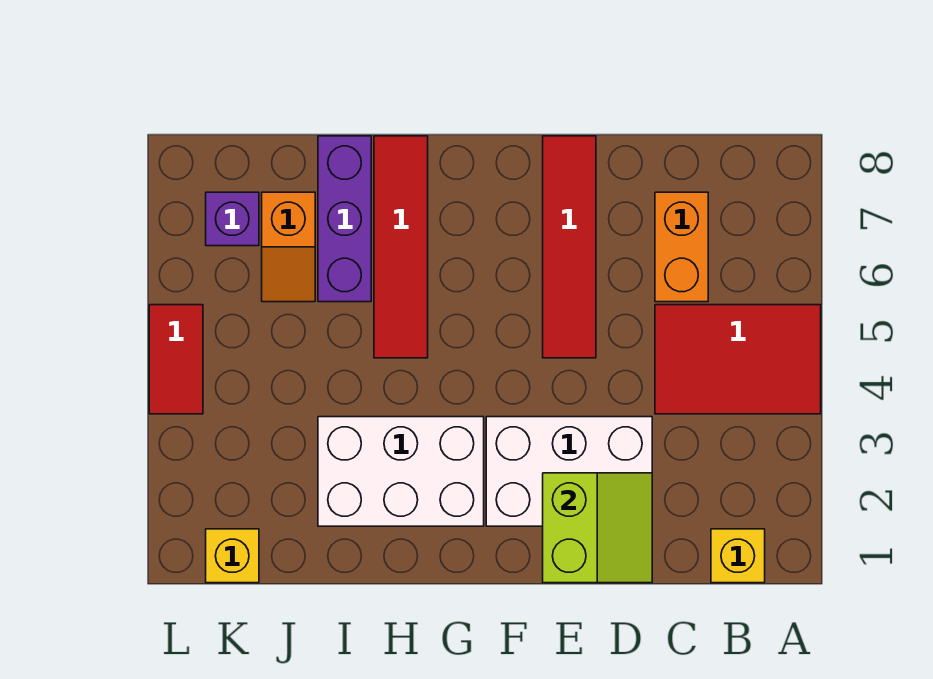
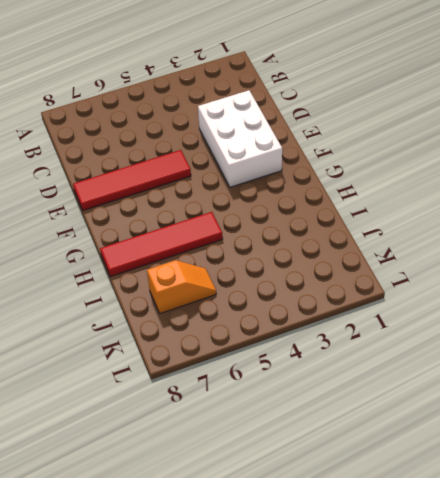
none -> red tile A4:C5 level 1
none -> yellow brick B1 level 1
none -> orange brick C6:C7 level 1

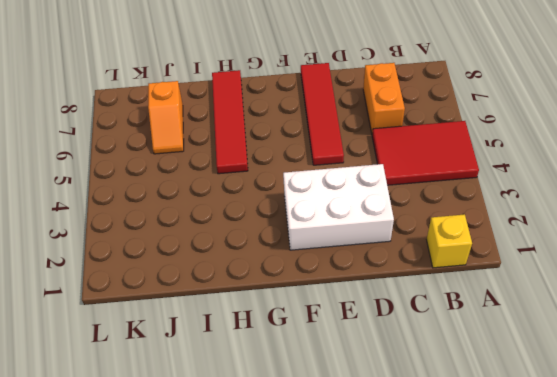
none -> white brick G2:I3 level 1
none -> purple brick I6:I8 level 1
none -> yellow brick K1 level 1

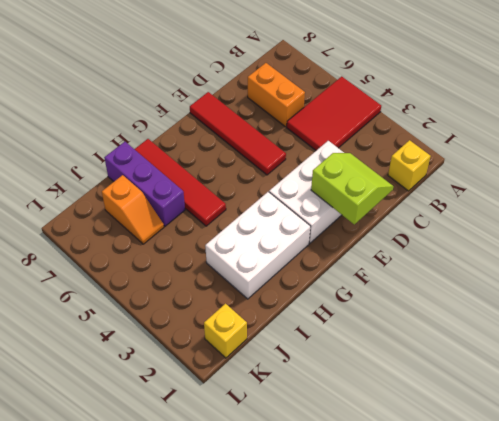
none -> purple brick K7 level 1
none -> red tile L4:L5 level 1

